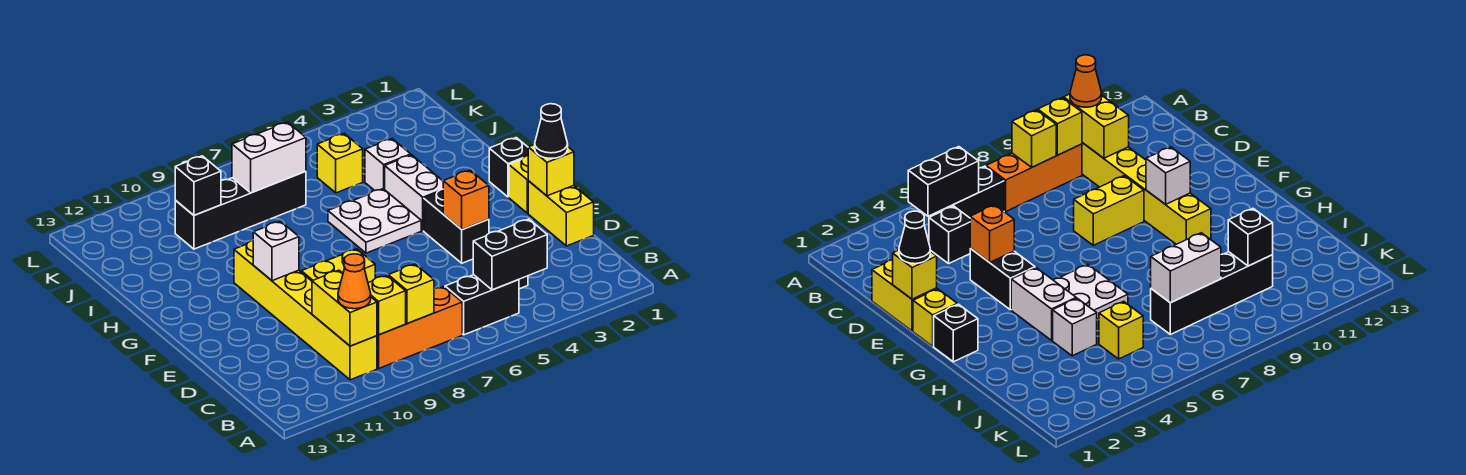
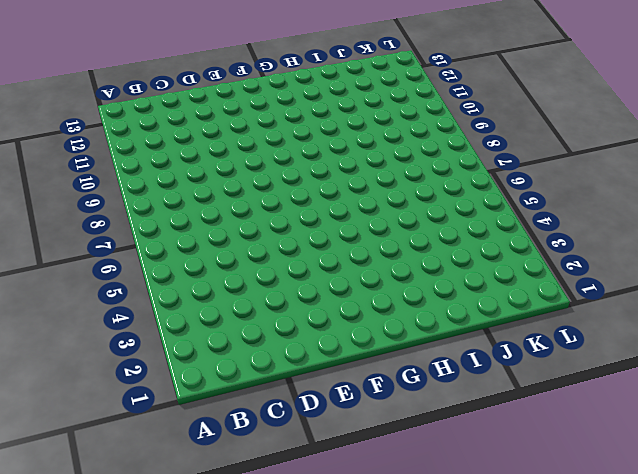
none -> black brick B5:B6 level 1
none -> orange brick B7:B9 level 1
none -> yellow brick B10:G10 level 1

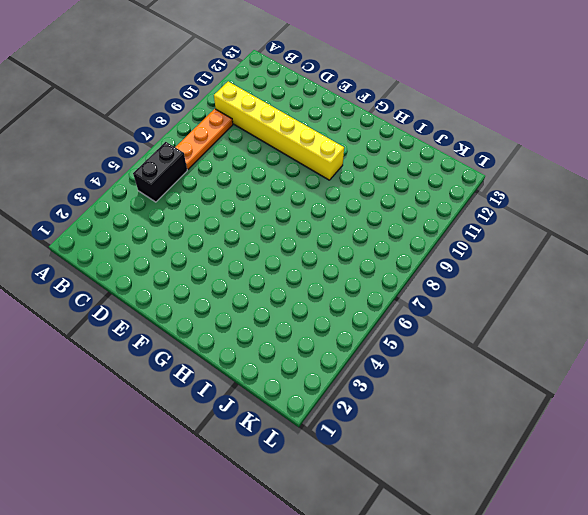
orange plate B7:B9 level 1 -> orange brick B7:B9 level 1
none -> black brick C4 level 1
none -> yellow brick D1:E1 level 1
none -> black brick E4:F4 level 1

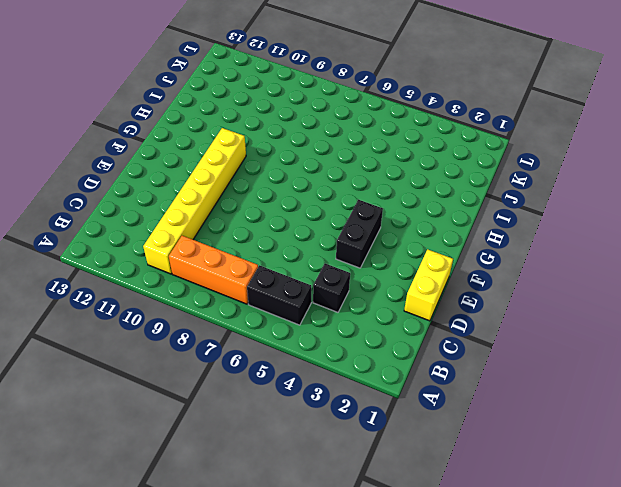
none -> yellow brick E8:E9 level 1
none -> yellow brick F1 level 1
none -> black brick G1 level 1

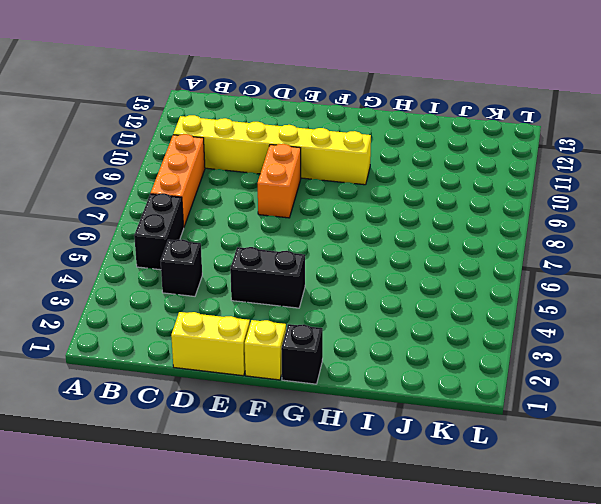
orange brick E8:E9 level 1 -> yellow brick E8:E9 level 1
none -> white brick G4:H4 level 1
none -> white plate G5:H6 level 1
none -> white brick I4 level 1

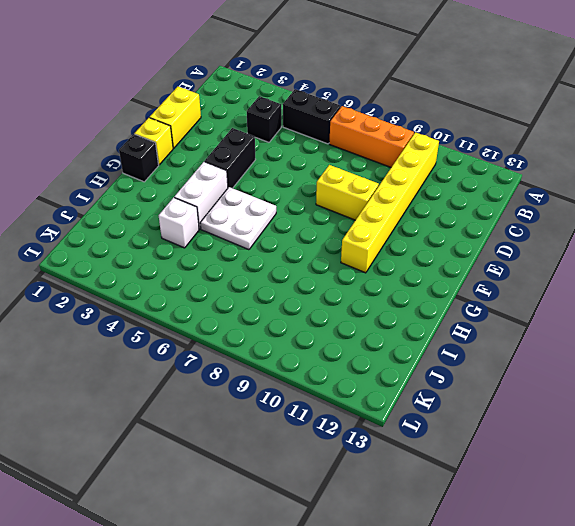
none -> yellow brick J5 level 1
none -> black brick J7:J10 level 1
none -> black brick B4:B5 level 2

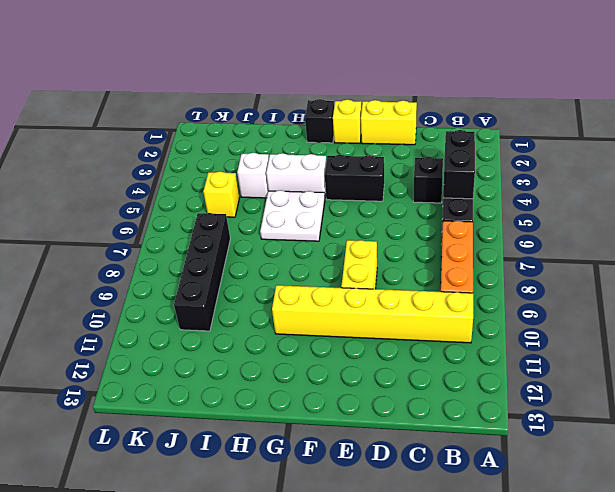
none -> yellow brick B8 level 2
none -> yellow brick B9 level 2
none -> yellow brick B10:C10 level 2

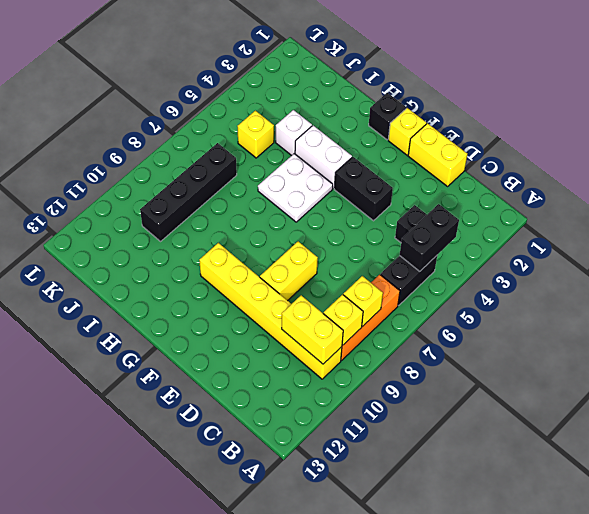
none -> yellow brick E1 level 2
none -> orange brick E4 level 2
none -> white brick F10 level 2

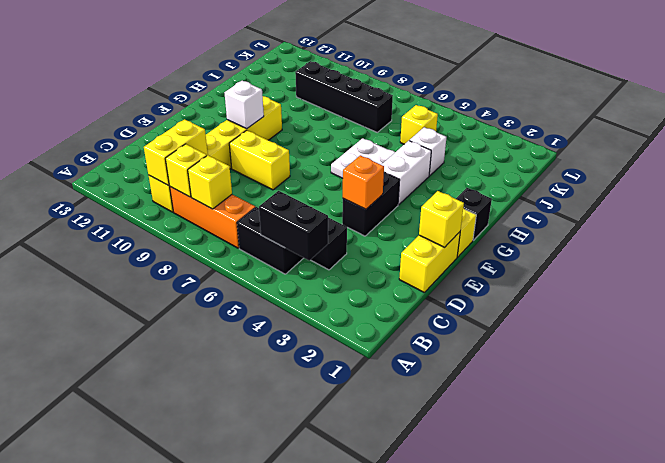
none -> white brick J7:J8 level 2
none -> black brick J10 level 2
none -> orange cone B10 level 3

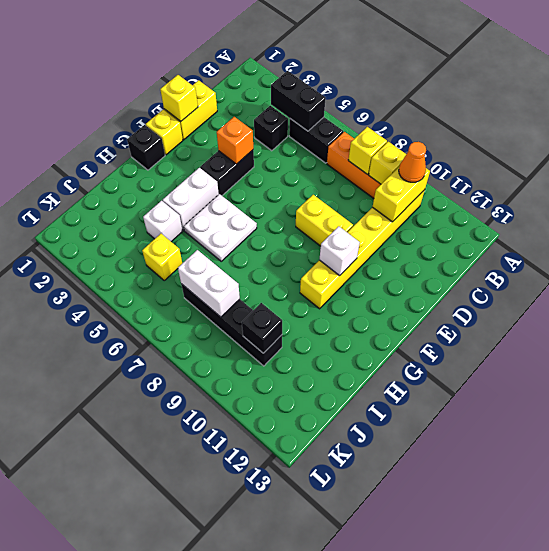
none -> black cone E1 level 3

